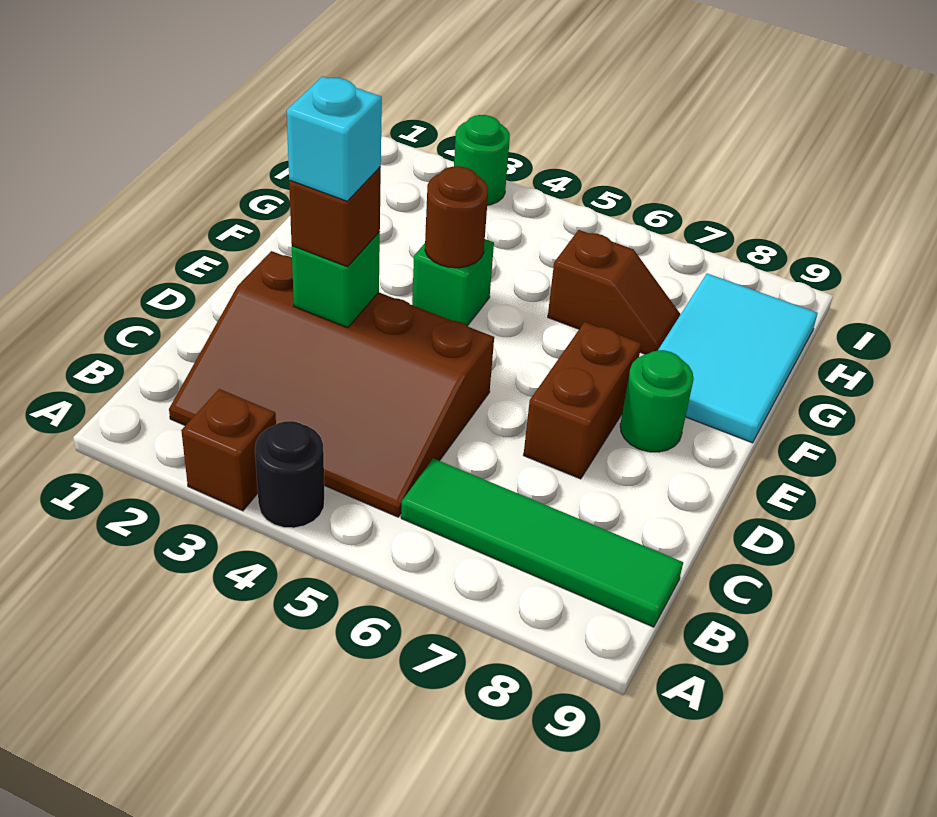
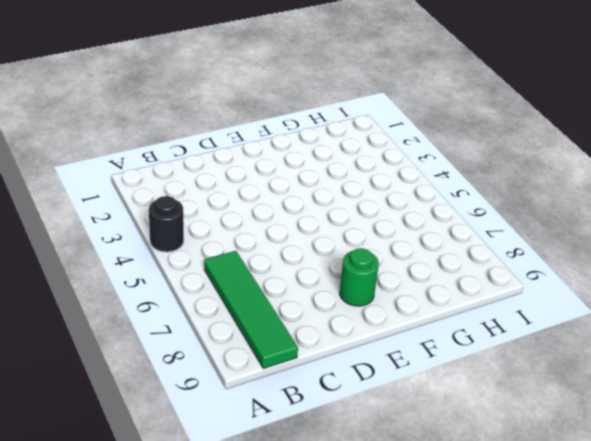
none -> brown brick A3 level 1
none -> brown slope B2:D5 level 1 top D
none -> brown brick D7:E7 level 1

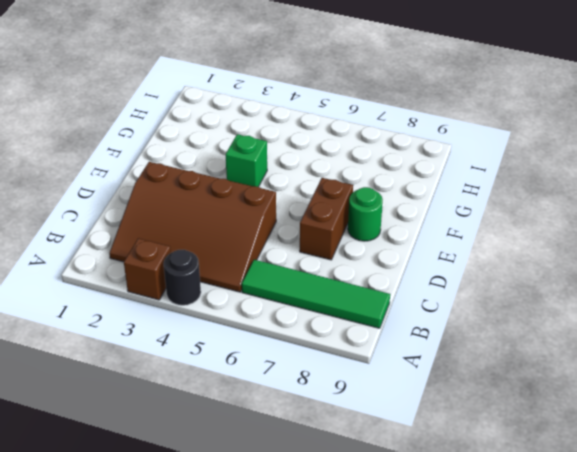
none -> cyan tile F8:H9 level 1
none -> brown slope G6:G7 level 1 top 6
none -> green round brick I3 level 1

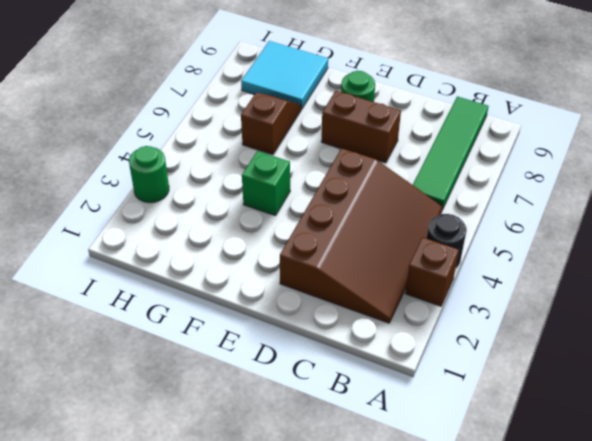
cyan tile G8:H9 level 1 -> cyan tile F8:H9 level 1
none -> green brick D3 level 2
none -> brown round brick F4 level 2
none -> brown brick D3 level 3

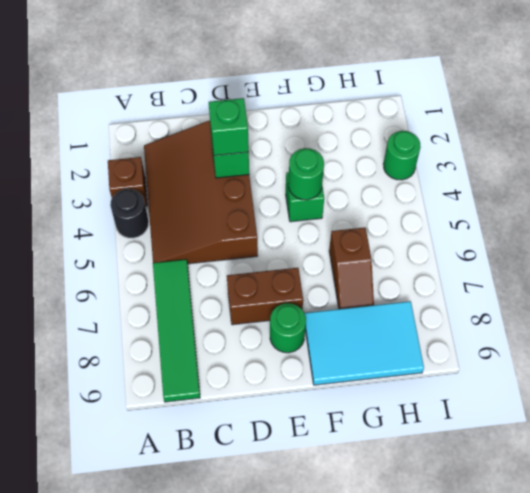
green brick D3 level 3 -> brown brick D3 level 3
green round brick F4 level 2 -> brown round brick F4 level 2
none -> cyan brick D3 level 4

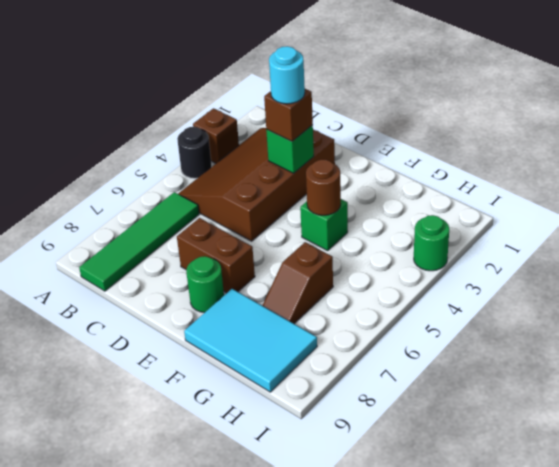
cyan round brick D3 level 4 -> cyan brick D3 level 4

